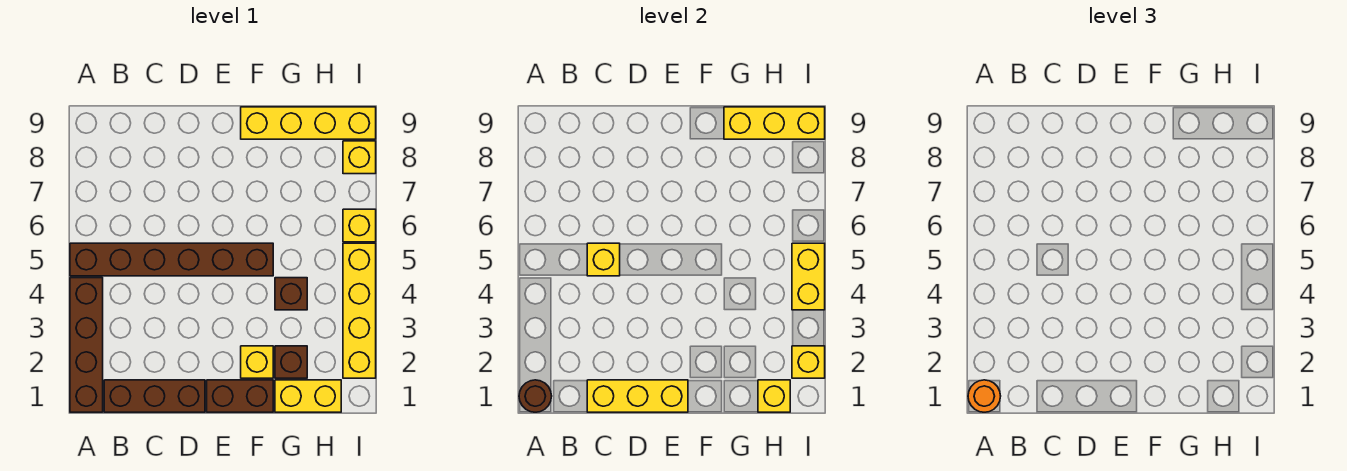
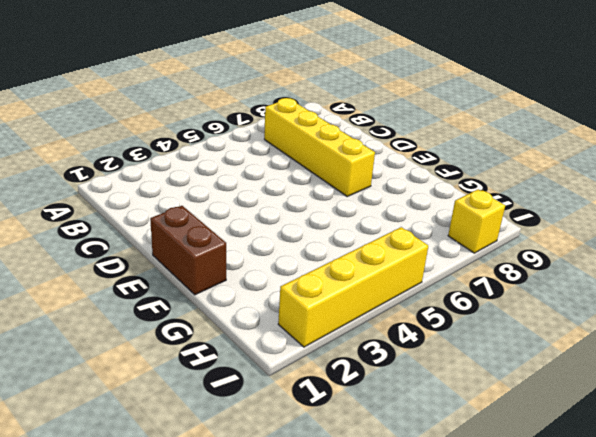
yellow brick B7:E7 level 1 -> yellow brick F9:I9 level 1
none -> brown brick A1:A4 level 1
none -> brown brick A5:F5 level 1
none -> brown brick B1:D1 level 1

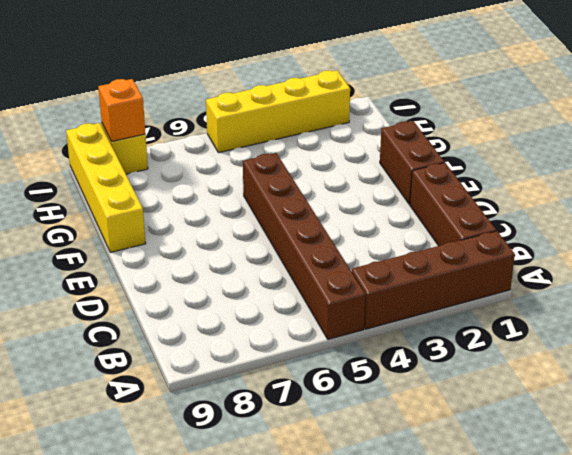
orange brick I8 level 2 -> none
none -> yellow brick F2 level 1
none -> yellow brick G1:H1 level 1
none -> brown brick G2 level 1

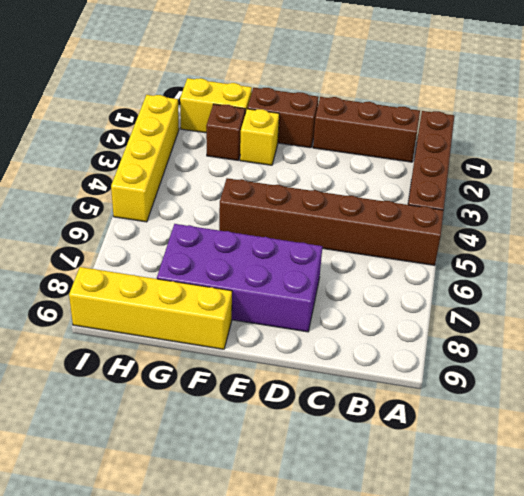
purple brick D7:G8 level 1 -> none
none -> brown brick G4 level 1
none -> yellow brick I6 level 1
none -> yellow brick I8 level 1

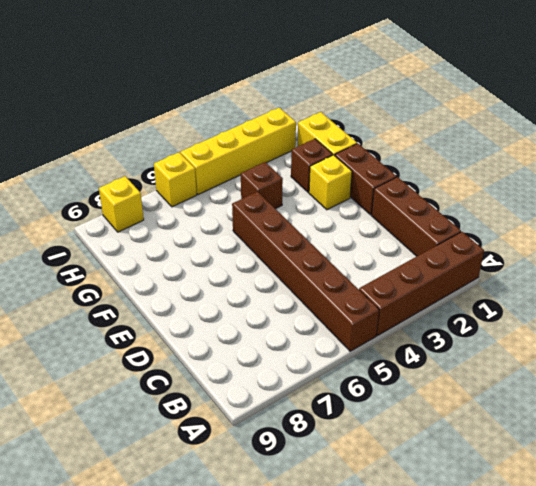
none -> yellow brick F9:I9 level 1
none -> brown round brick A1 level 2
none -> yellow brick C1:E1 level 2

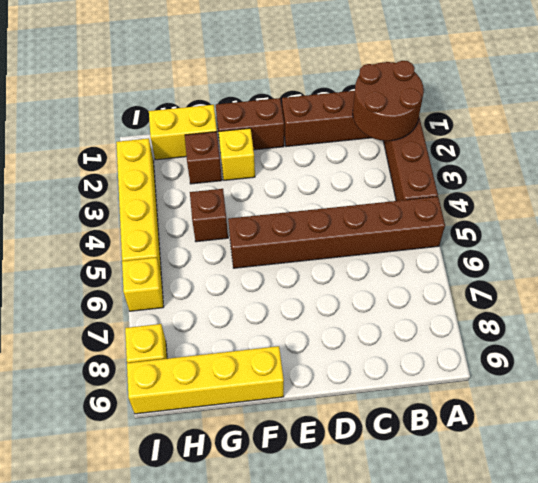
brown round brick A1:B2 level 2 -> brown round brick A1 level 2
none -> yellow brick C1:E1 level 2
none -> yellow brick C5 level 2
none -> yellow brick G9:I9 level 2

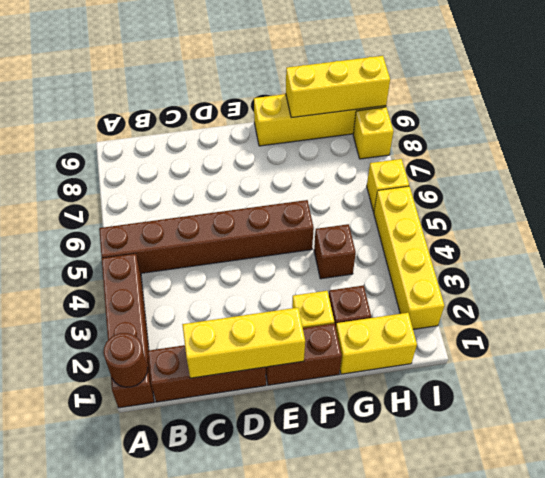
none -> yellow brick C5 level 2
none -> yellow brick H1 level 2
none -> yellow brick I2 level 2

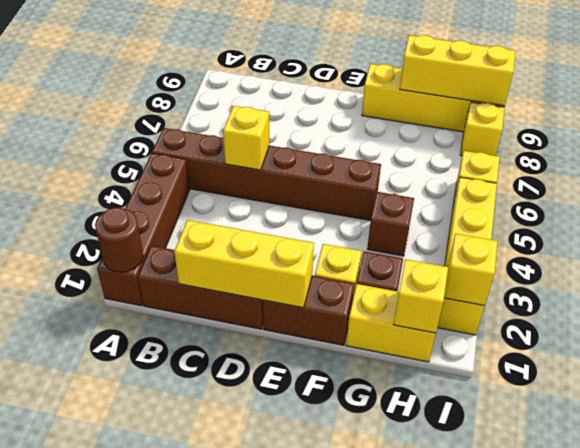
none -> yellow brick I4:I5 level 2
none -> orange round brick A1 level 3

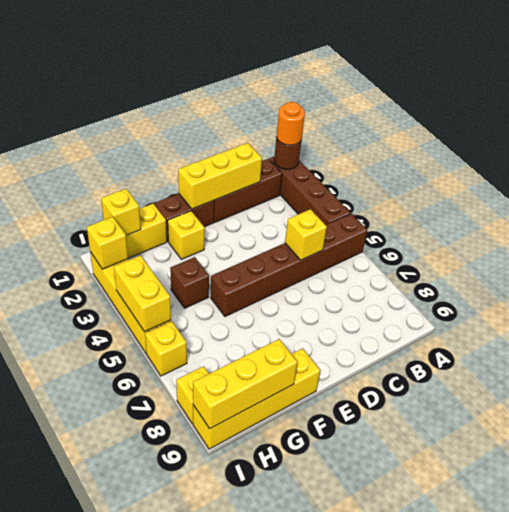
none -> brown brick G2 level 1

